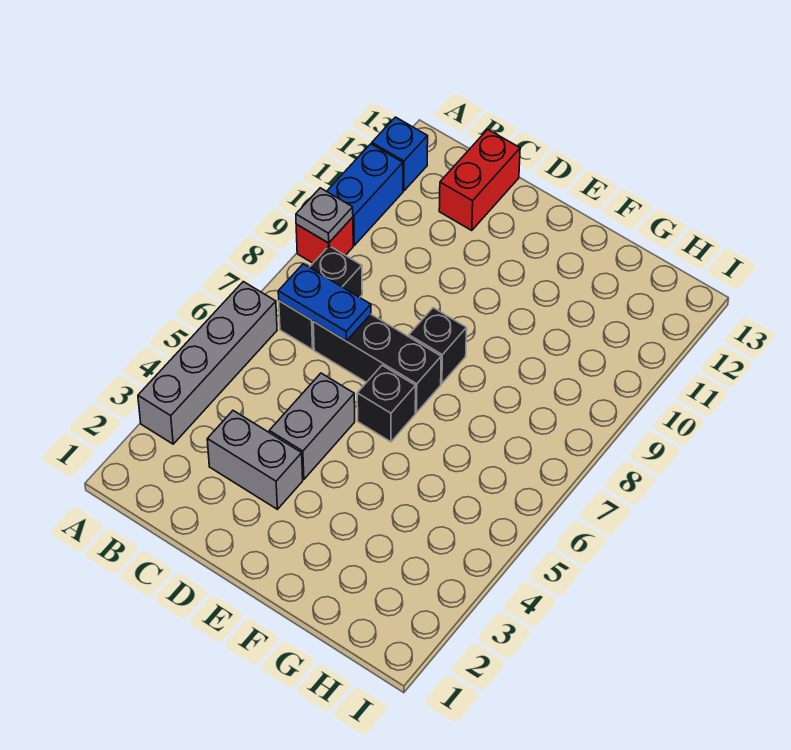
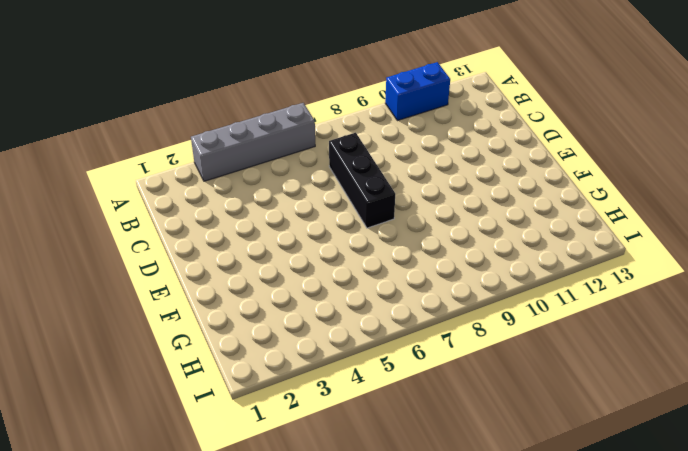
none -> red brick A9 level 1
none -> blue brick A12 level 1
none -> black brick B7:B8 level 1

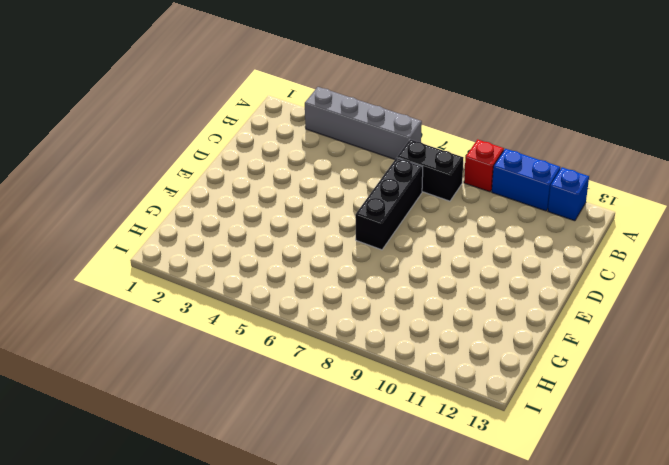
none -> grey brick C3:D3 level 1
none -> red brick C12:C13 level 1
none -> grey brick D4:D5 level 1

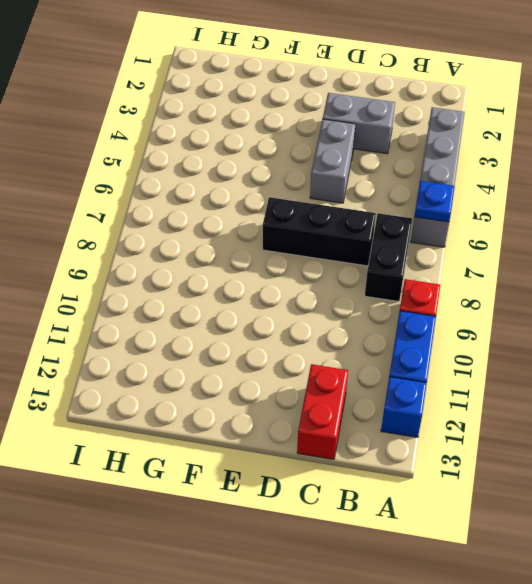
blue plate A6 level 2 -> none
none -> black brick E6 level 1
none -> black brick E8 level 1
none -> grey plate A9 level 2

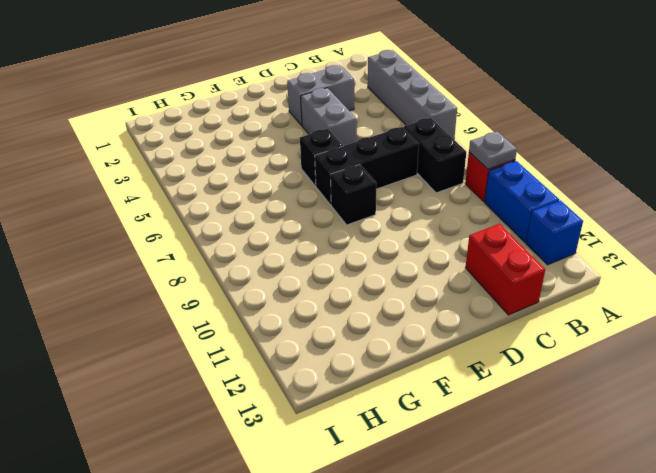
none -> blue plate B7:C7 level 2

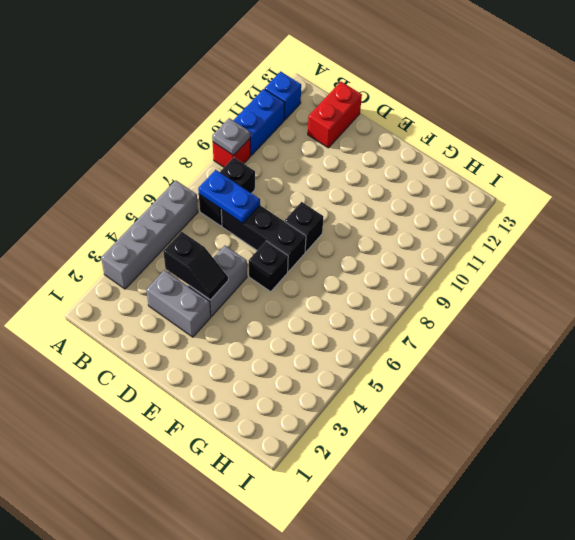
black slope C4:D4 level 2 top C -> none

